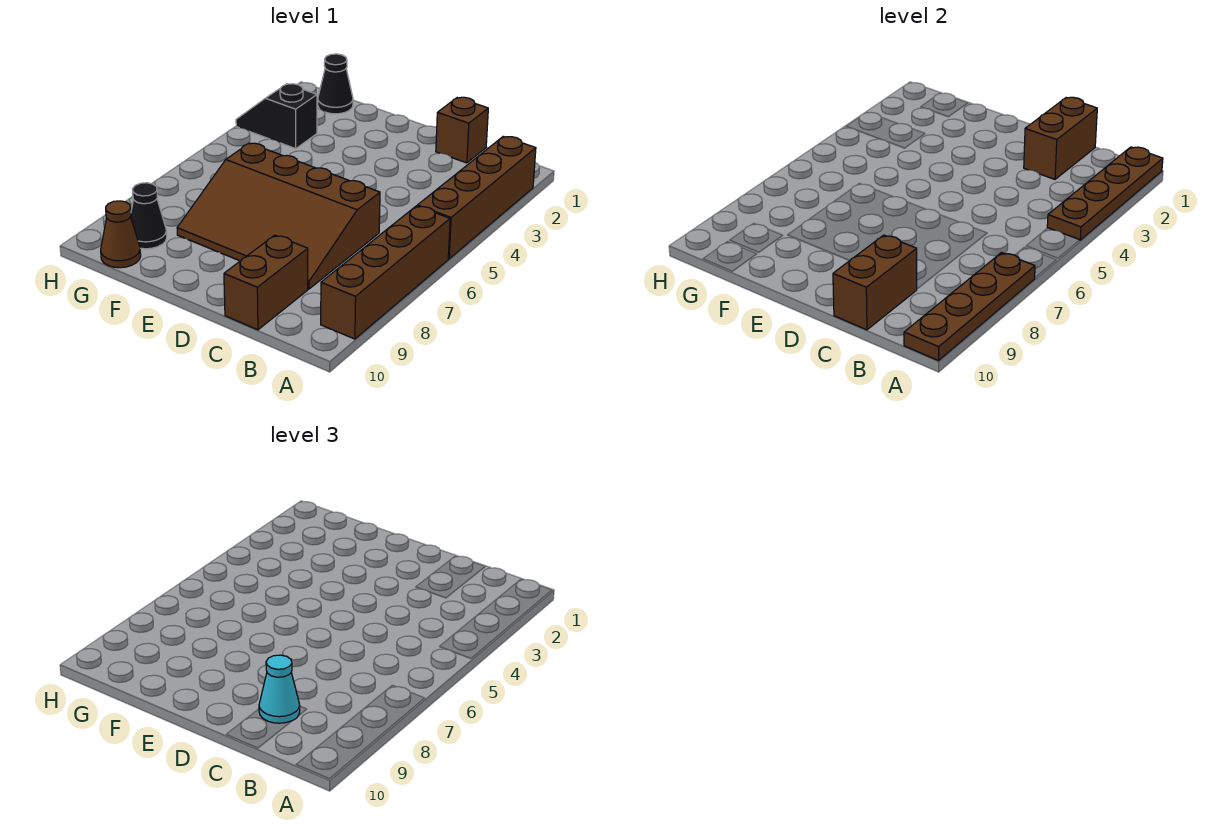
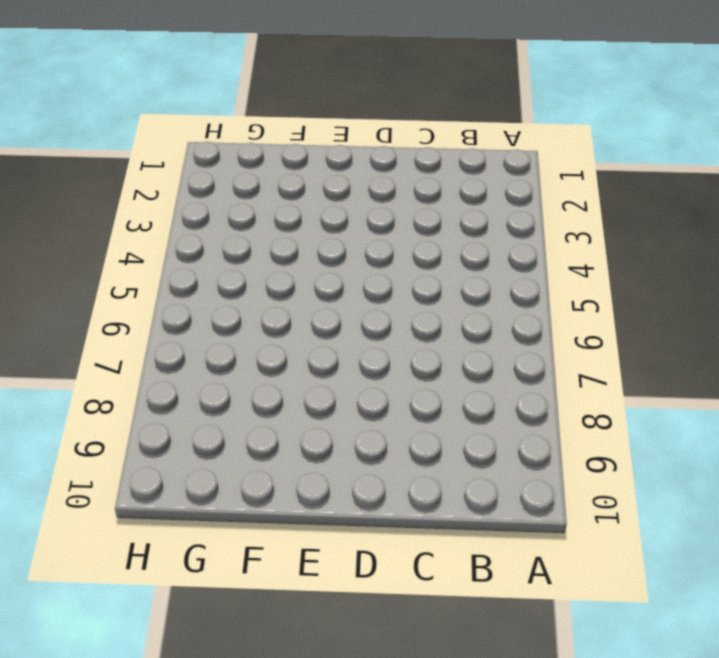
none -> brown brick A2:A5 level 1
none -> brown brick A6:A9 level 1
none -> brown brick C1 level 1

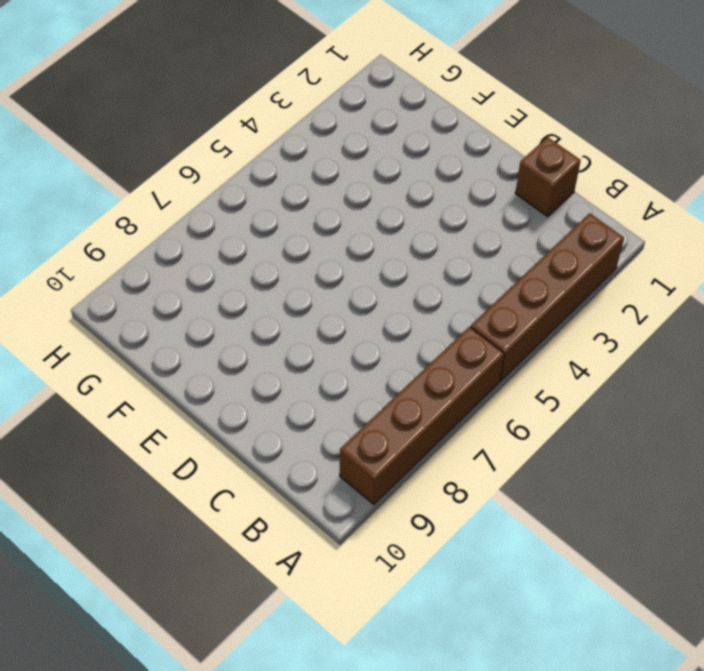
none -> brown slope C6:F8 level 1 top 6
none -> brown brick C9:C10 level 1
none -> black cone G1 level 1

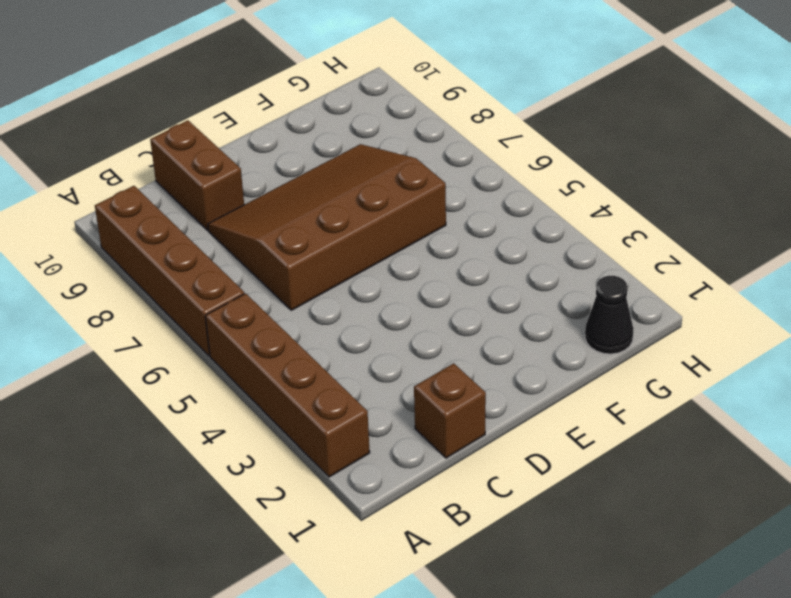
none -> black slope G3:H3 level 1 top G
none -> black cone G9 level 1
none -> brown cone G10 level 1

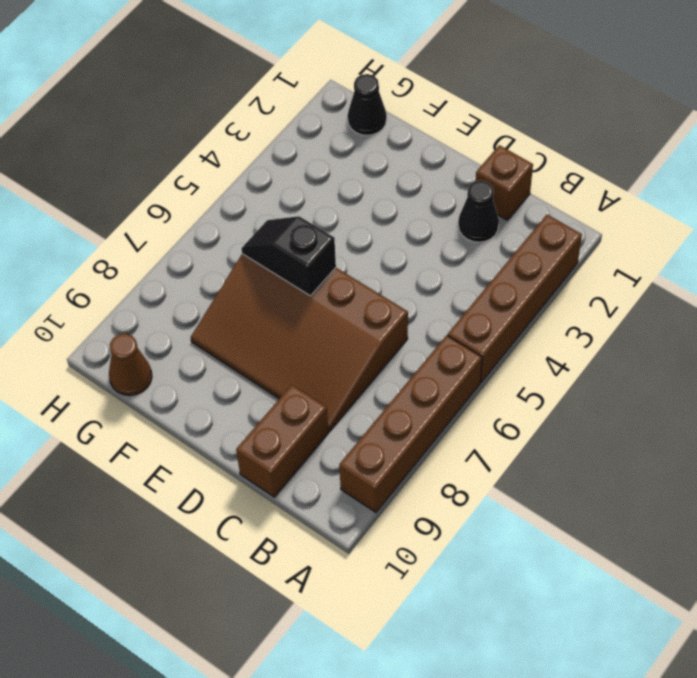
black cone C2 level 1 -> black cone G9 level 1
black slope E6:F6 level 2 top E -> black slope G3:H3 level 1 top G
none -> brown plate A1:A4 level 2
none -> brown plate A7:A10 level 2
none -> brown brick C1:C2 level 2

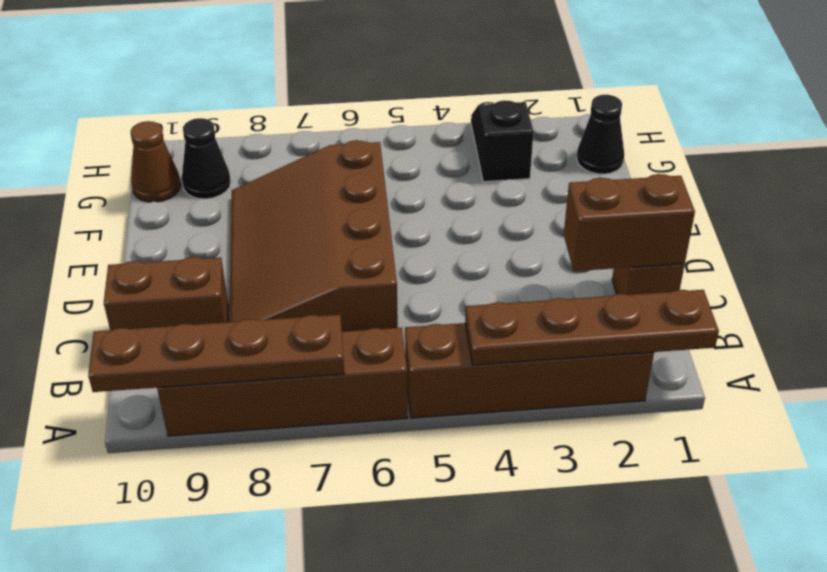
none -> brown brick C9:C10 level 2
none -> cyan cone C9 level 3

